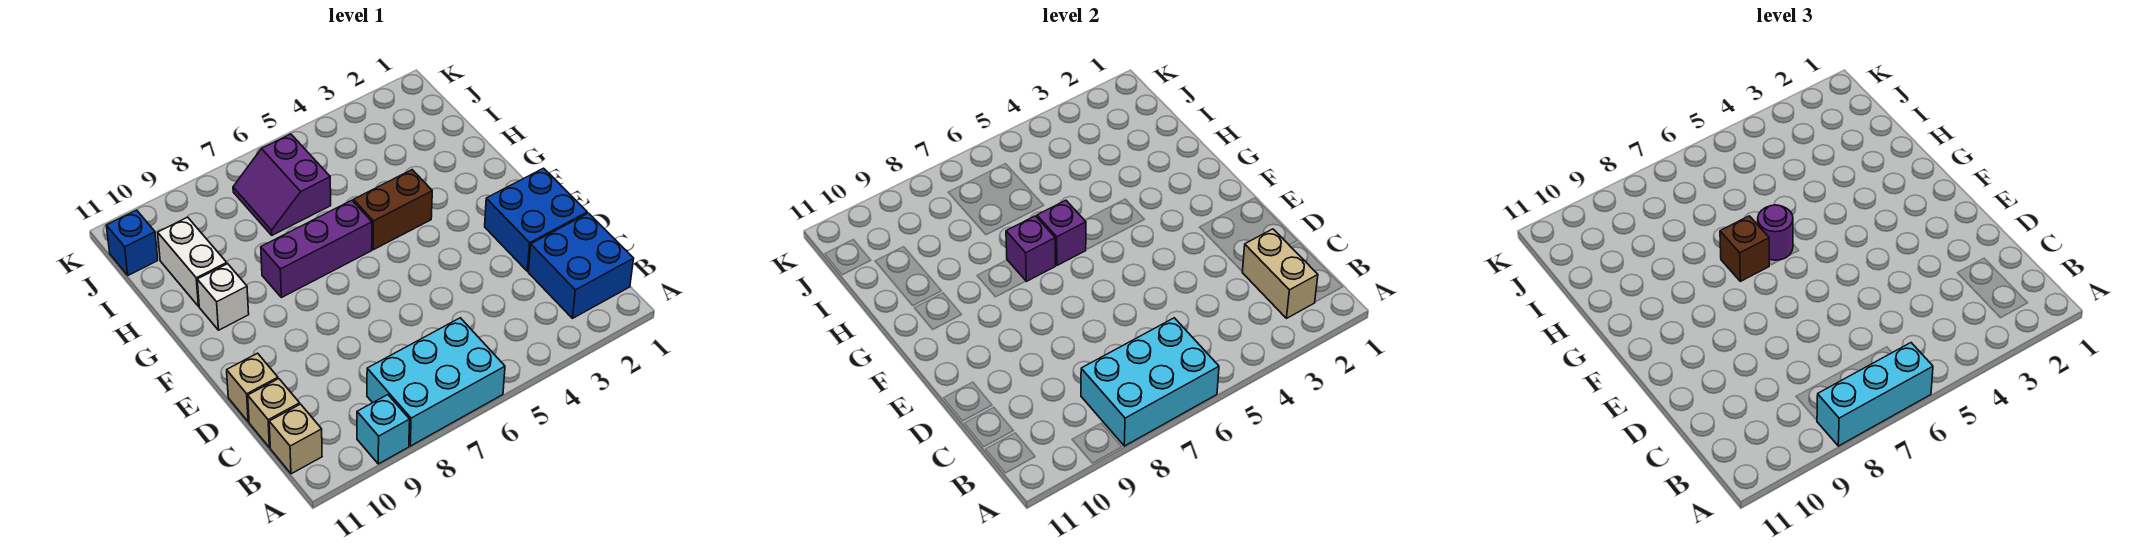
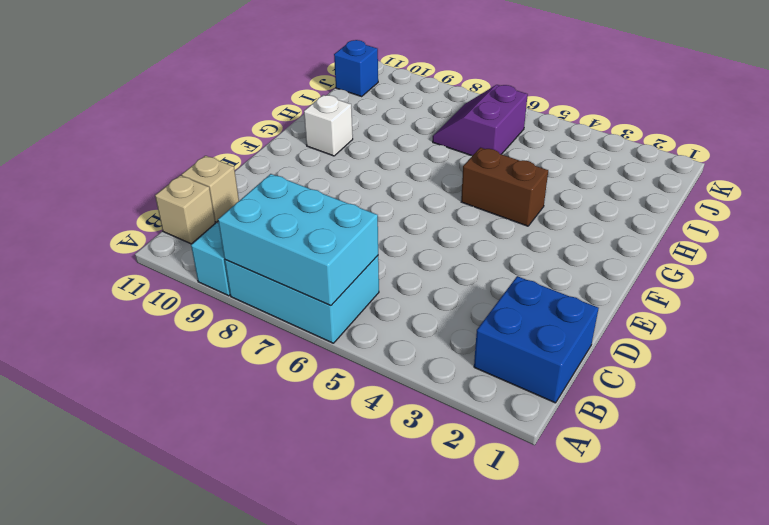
none -> blue brick D1:E2 level 1
none -> tan brick D11 level 1
none -> purple brick G6:G8 level 1

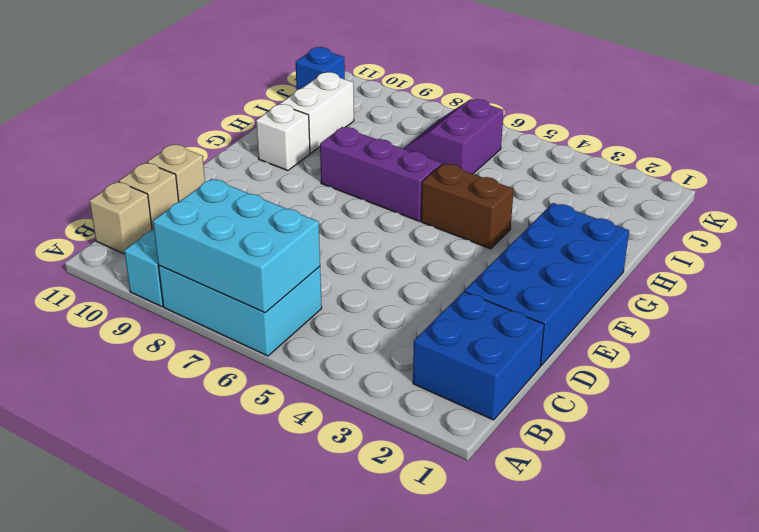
blue brick D1:G2 level 1 -> blue brick D1:E2 level 1
none -> tan brick B2:C2 level 2
none -> purple brick G6 level 2
none -> purple brick G7 level 2

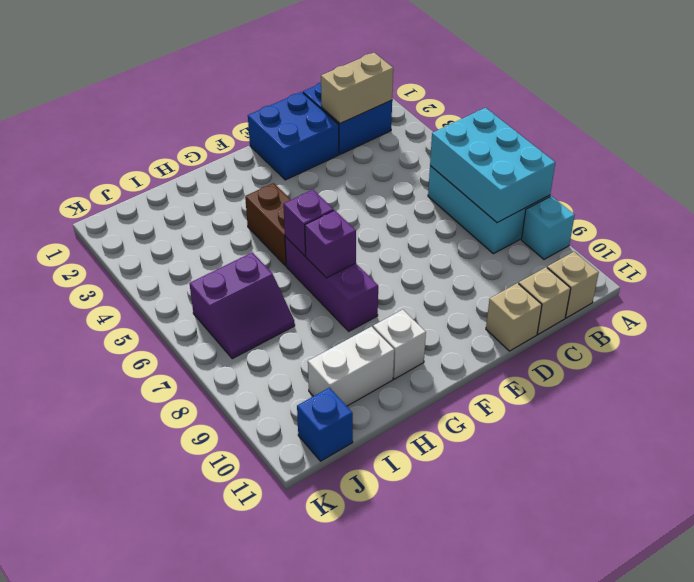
none -> cyan brick A6:A8 level 3
none -> purple round brick G6 level 3
none -> brown brick G7 level 3

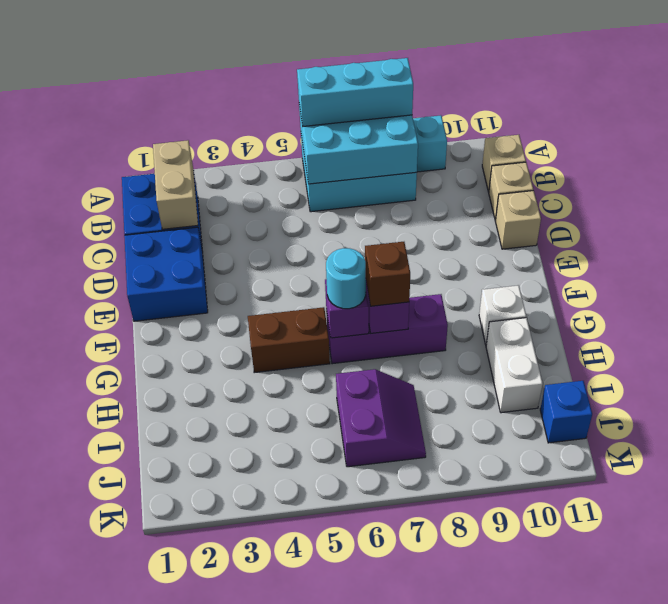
cyan round brick G6 level 3 -> purple round brick G6 level 3

